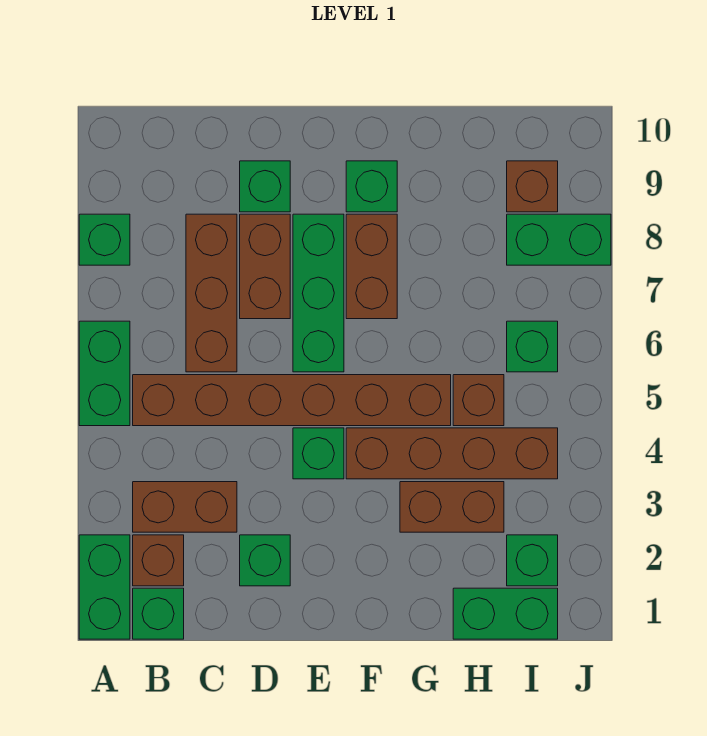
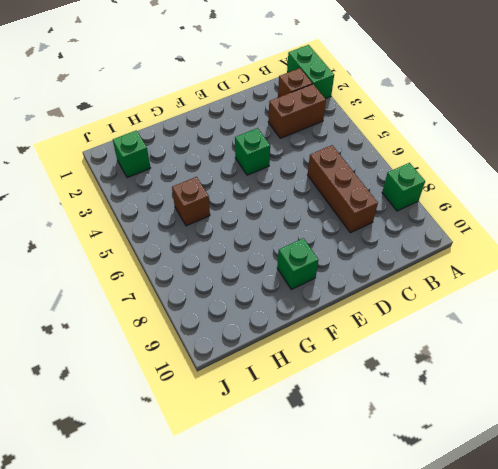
none -> green brick A5:A6 level 1
none -> green brick B1 level 1
none -> brown brick B5:G5 level 1

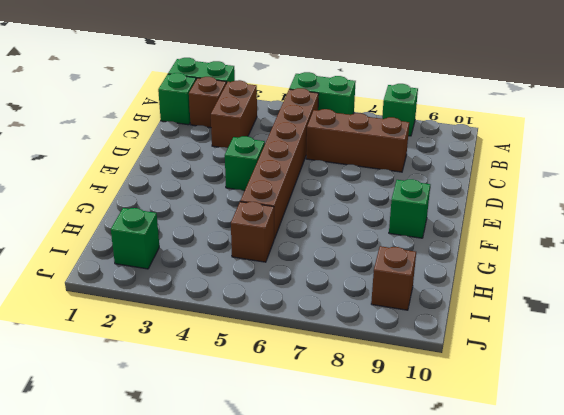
none -> green brick D2 level 1
none -> brown brick D7:D8 level 1
none -> green brick D9 level 1

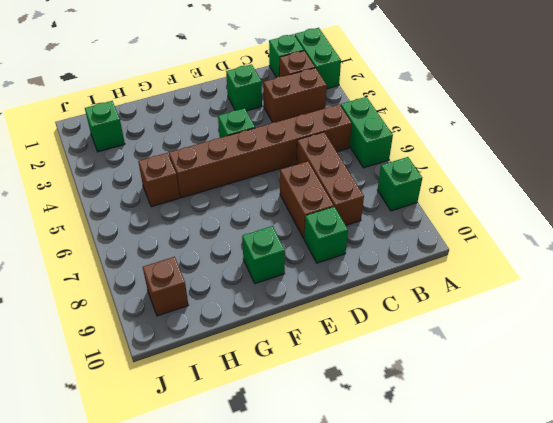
none -> green brick E6:E8 level 1
none -> brown brick F4:I4 level 1
none -> brown brick F7:F8 level 1

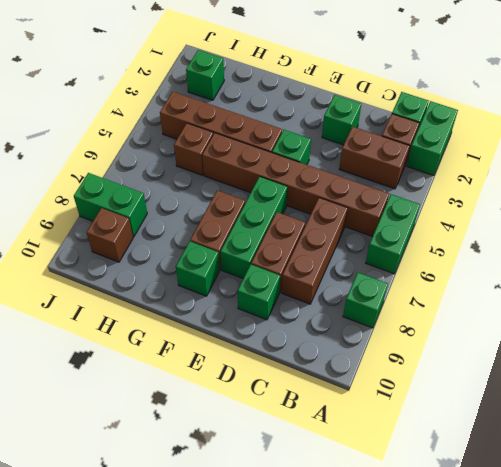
none -> brown brick G3:H3 level 1
none -> green brick H1:I1 level 1
none -> green brick I6 level 1

